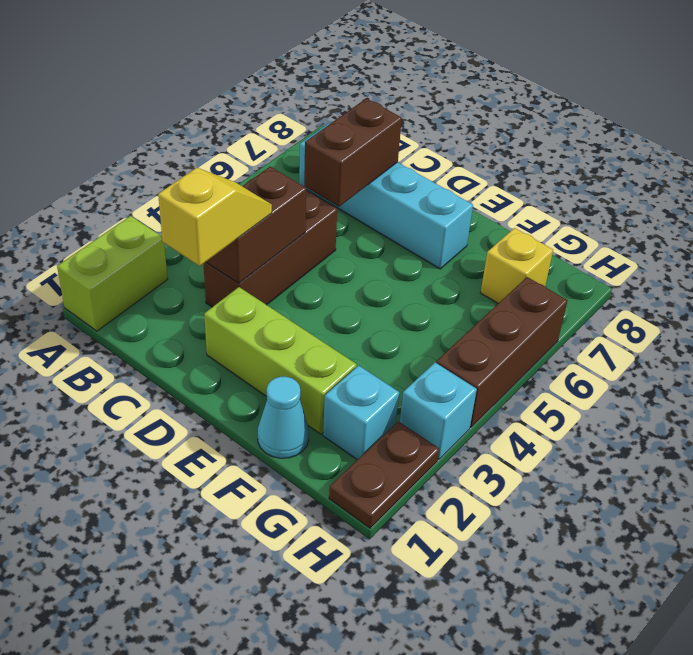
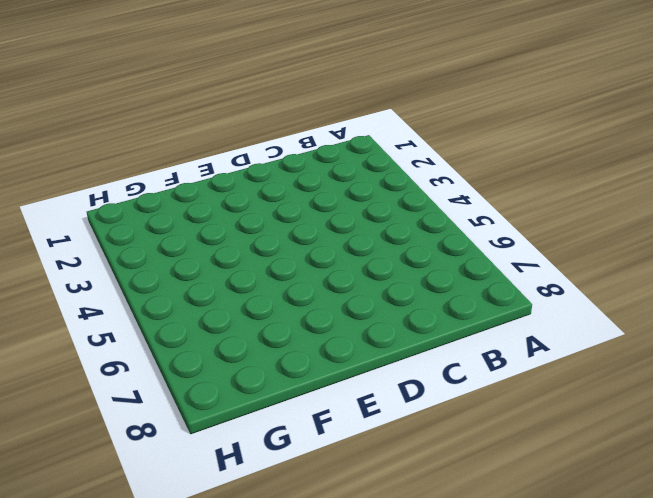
none -> lime brick A1:A2 level 1
none -> cyan brick B7:E7 level 1
none -> brown brick C3:C5 level 1

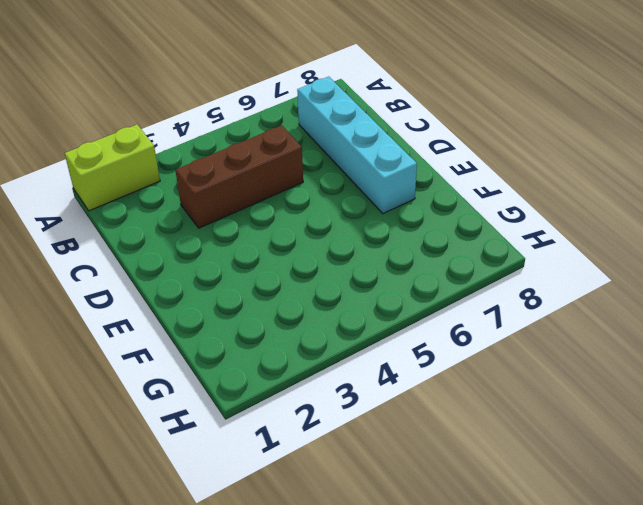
none -> lime brick D2:F2 level 1
none -> cyan cone F1 level 1
none -> cyan brick G2 level 1

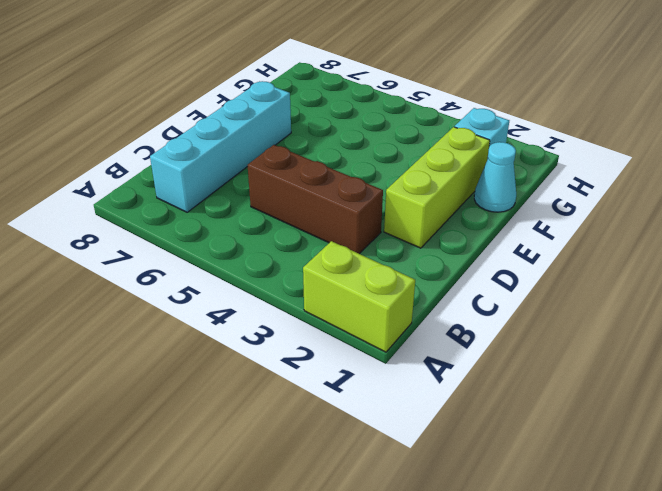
none -> yellow brick G7 level 1
none -> brown plate H1:H2 level 1
none -> cyan brick H3 level 1

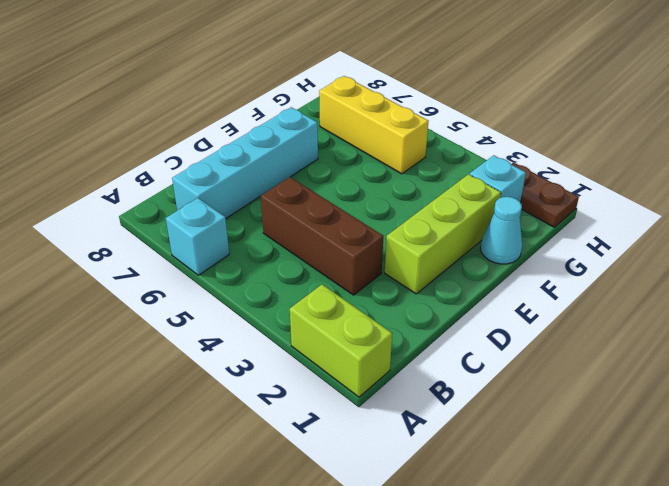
cyan brick A6 level 1 -> cyan brick H3 level 1
yellow brick G5:G7 level 1 -> yellow brick G7 level 1
none -> brown brick H4:H6 level 1
none -> brown brick C3:C4 level 2
none -> brown brick C6:C7 level 2

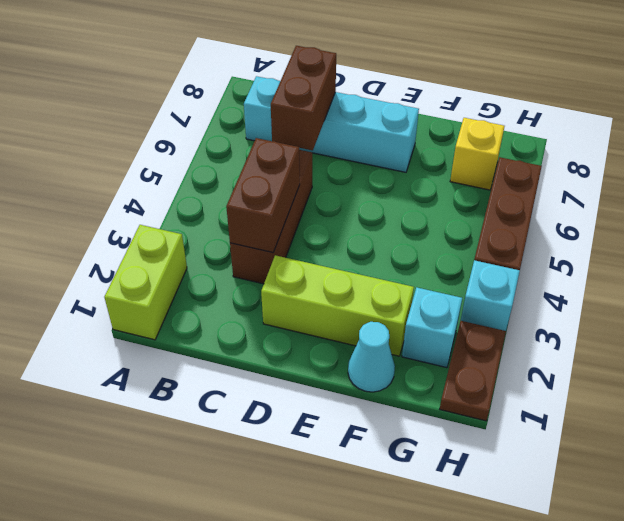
none -> yellow slope C2:C3 level 3 top 2

